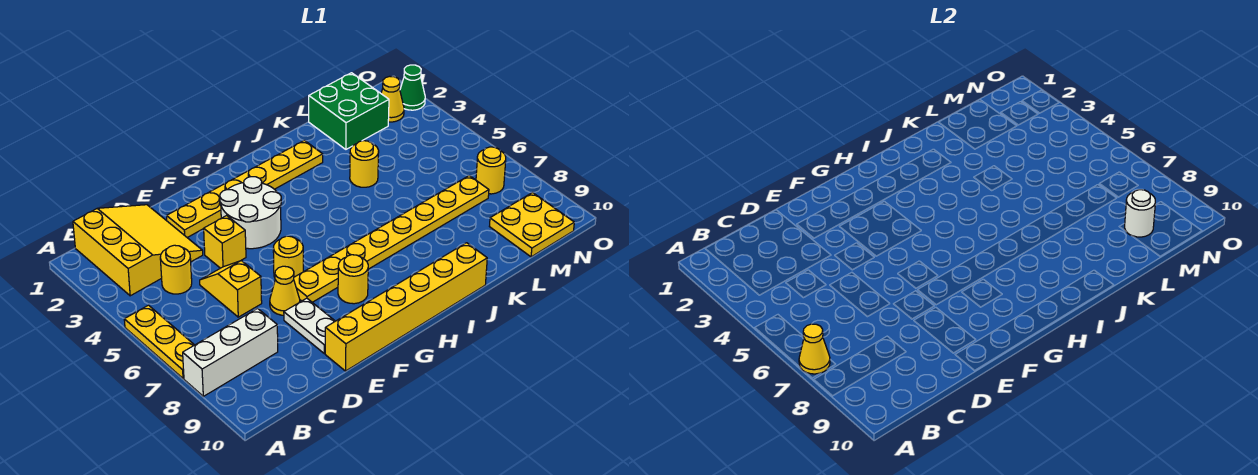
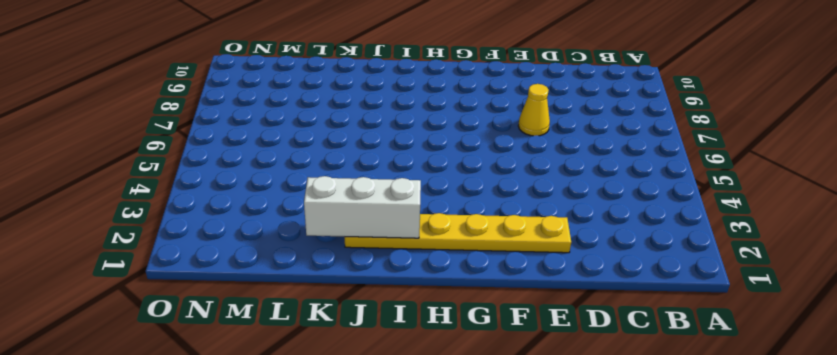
white brick I2:K2 level 2 -> white brick A8:C8 level 1
none -> yellow plate A5:A7 level 1
none -> yellow slope B1:D3 level 1 top B
none -> yellow round brick C4 level 1

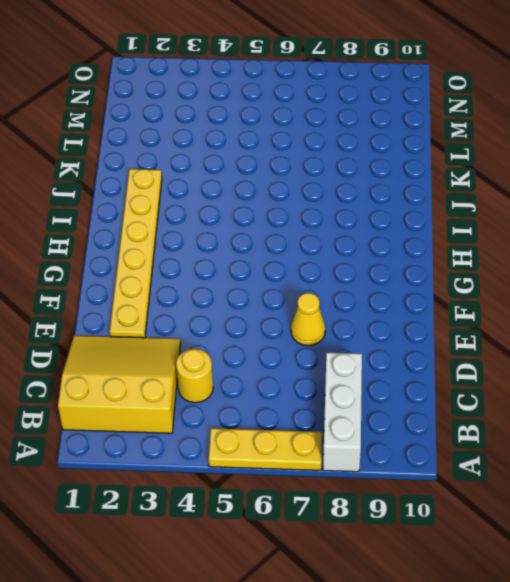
none -> yellow slope D5:D6 level 1 top 6
none -> yellow brick E4 level 1
none -> white plate E8:E9 level 1

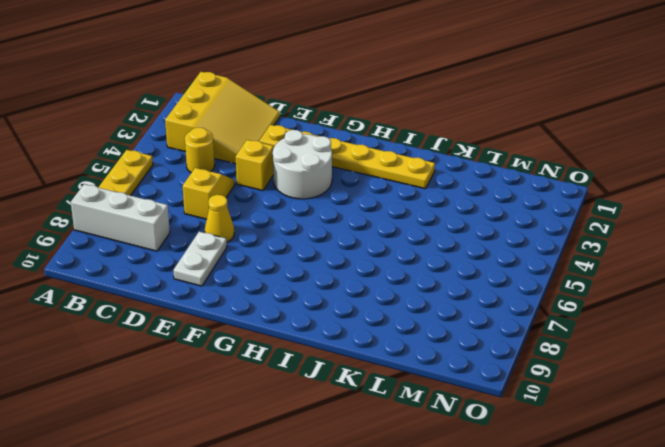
none -> yellow brick E10:J10 level 1
none -> yellow round brick F6 level 1
none -> yellow plate F7:M7 level 1

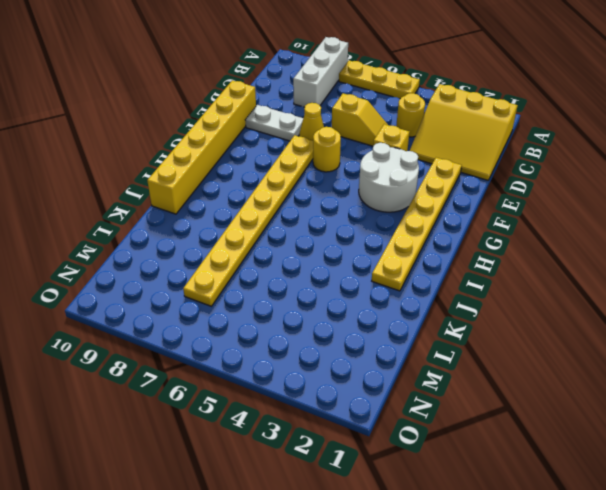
none -> yellow round brick G8 level 1
none -> yellow round brick K4 level 1
none -> green brick L1:M2 level 1

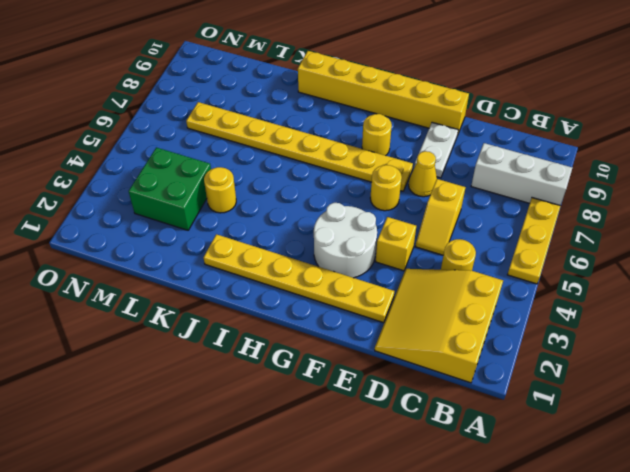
green brick L3:M4 level 1 -> green brick L1:M2 level 1
none -> yellow plate M9:N10 level 1
none -> yellow cone N2 level 1
none -> yellow round brick N7 level 1

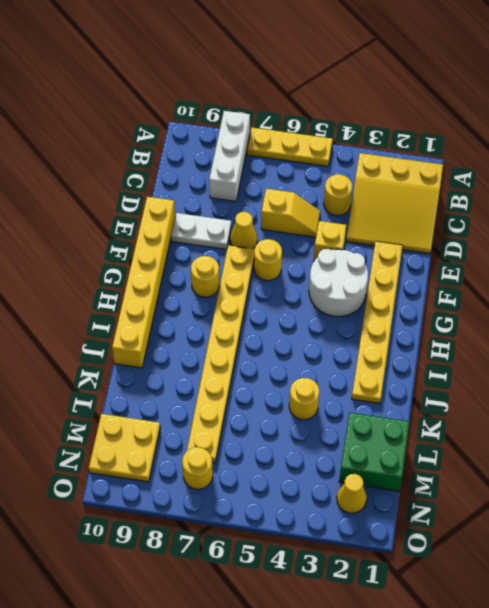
none -> green cone O2 level 1
none -> yellow cone A7 level 2
none -> white round brick M9 level 2

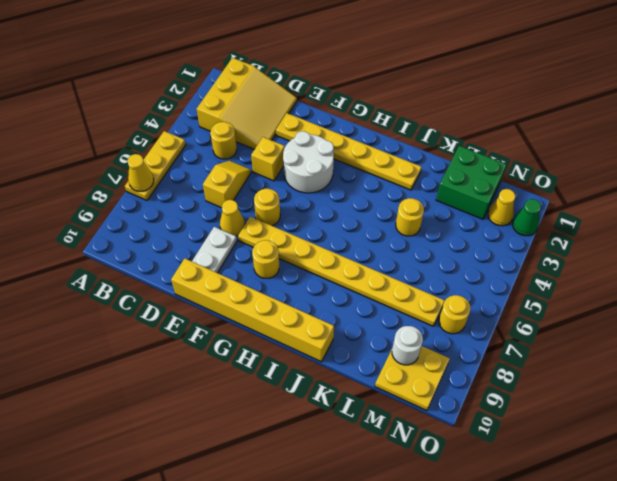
none -> white brick A8:C8 level 1

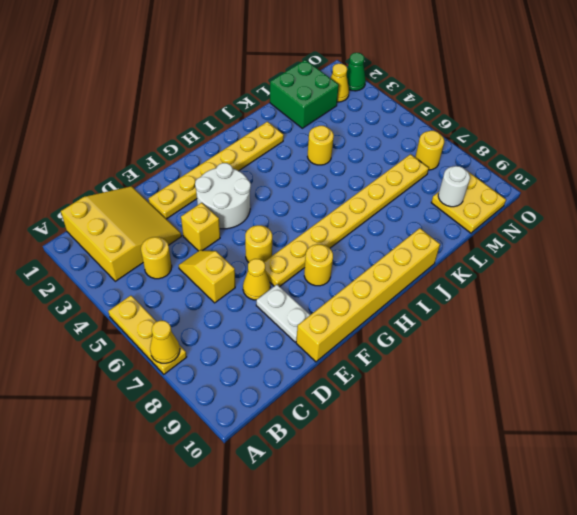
none -> white brick A8:C8 level 1

